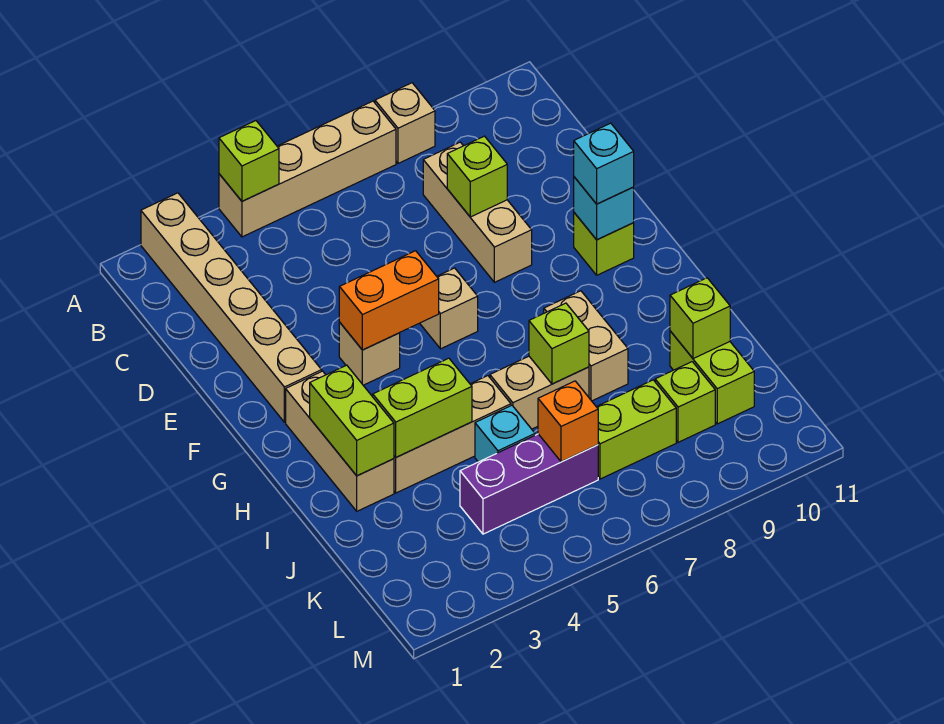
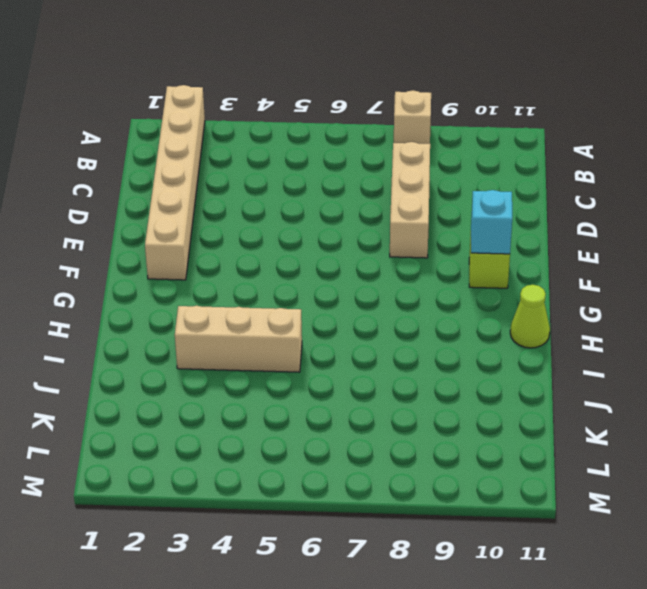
lime cone H11 level 1 -> none
none -> tan brick A4:A7 level 1
none -> tan brick F4 level 1
none -> tan brick F6 level 1

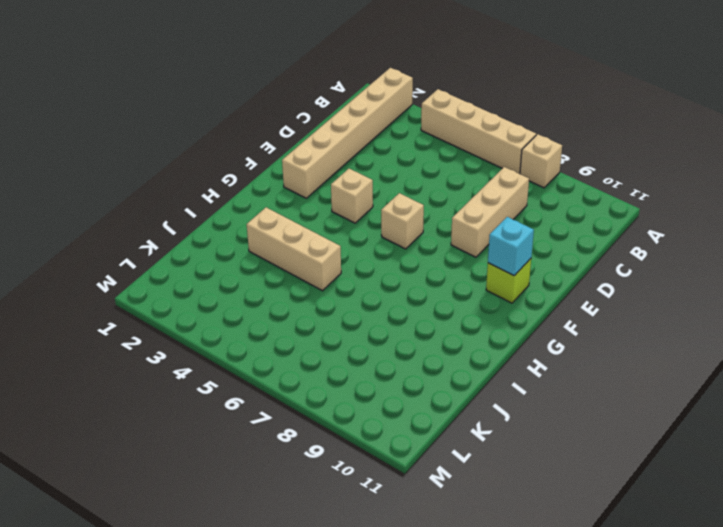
none -> tan brick G2:I2 level 1
none -> tan brick H8:I8 level 1
none -> tan brick I6:I7 level 1

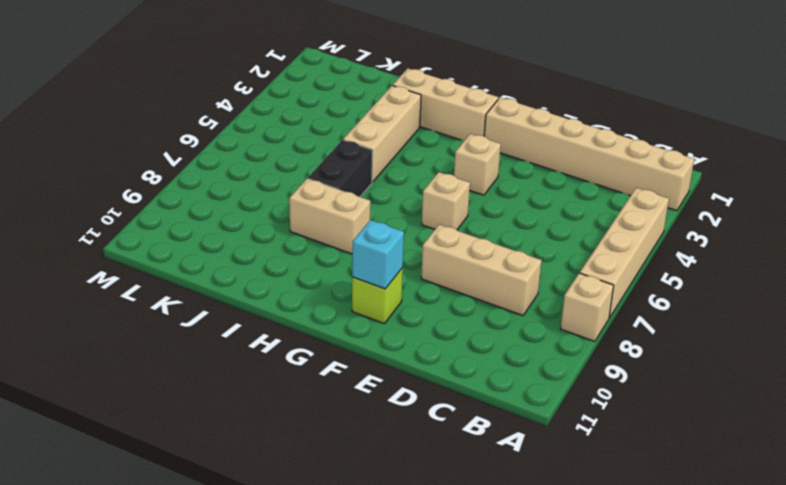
black brick I6:I7 level 1 -> tan brick I6:I7 level 1
none -> cyan brick J5 level 1
none -> lime brick J10:K10 level 1
none -> purple brick K4:K6 level 1

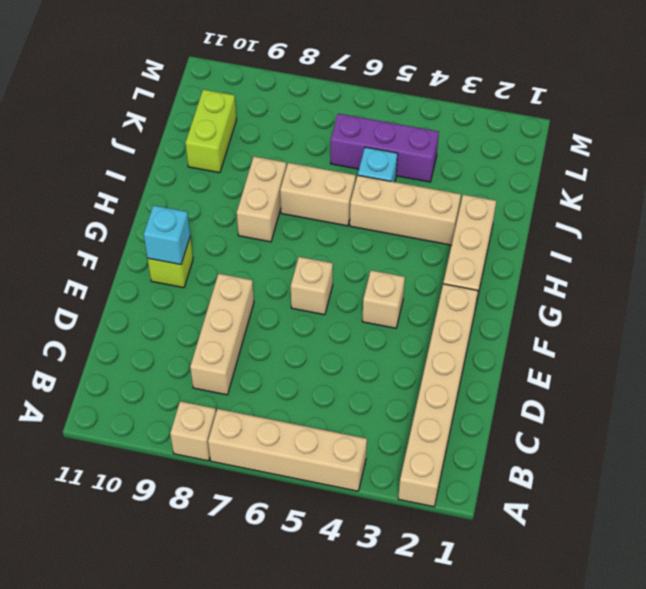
none -> lime brick K7:K8 level 1
none -> lime brick K9 level 1
none -> lime brick A4 level 2

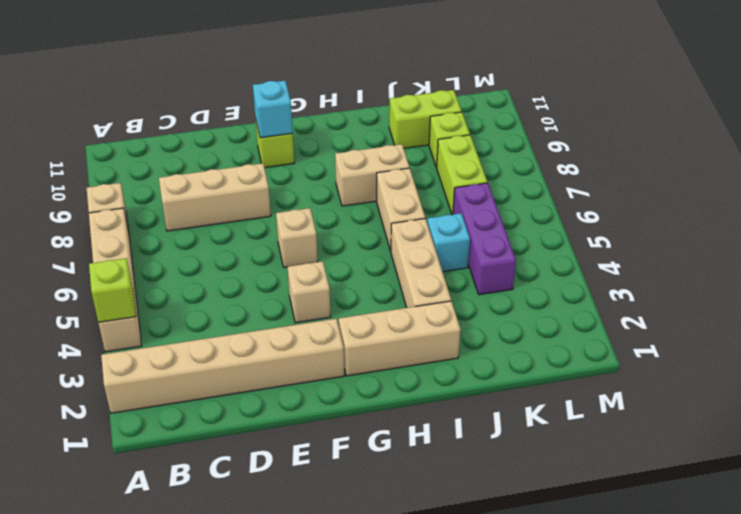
none -> lime brick D8 level 2
none -> orange brick F4:F5 level 2
none -> lime brick H2:I2 level 2

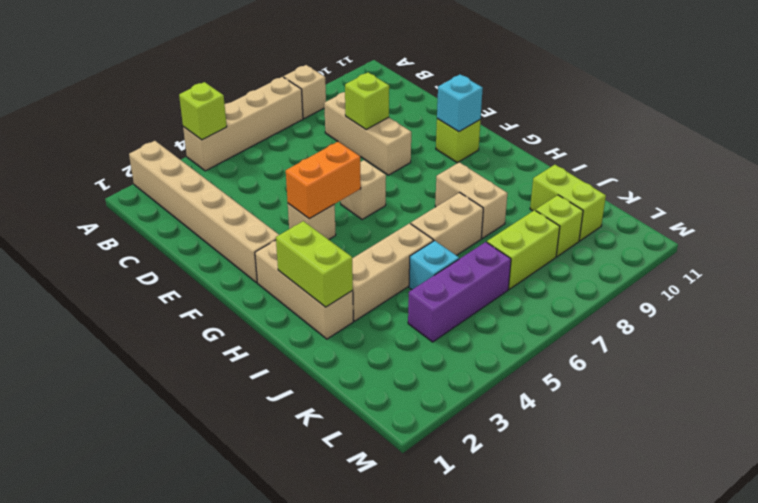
none -> lime brick I3:I4 level 2
none -> lime brick I7 level 2
none -> lime brick J10 level 2

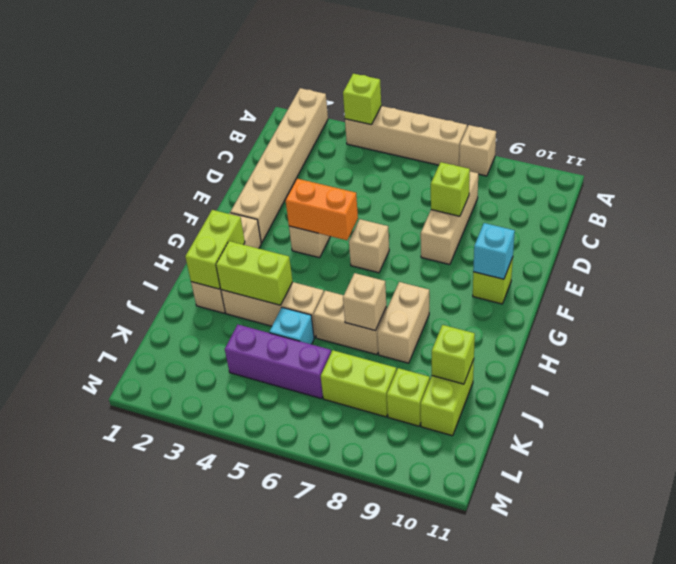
tan brick I7 level 2 -> lime brick I7 level 2
none -> orange brick K6 level 2
none -> cyan brick F10 level 3

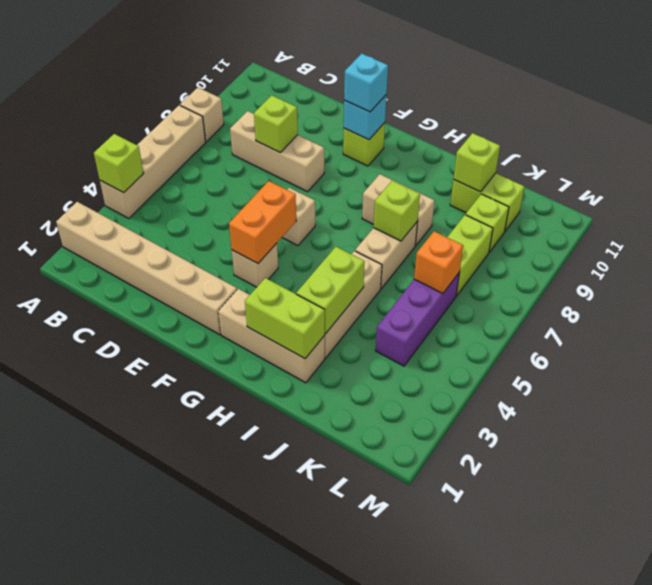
none -> cyan brick J5 level 1

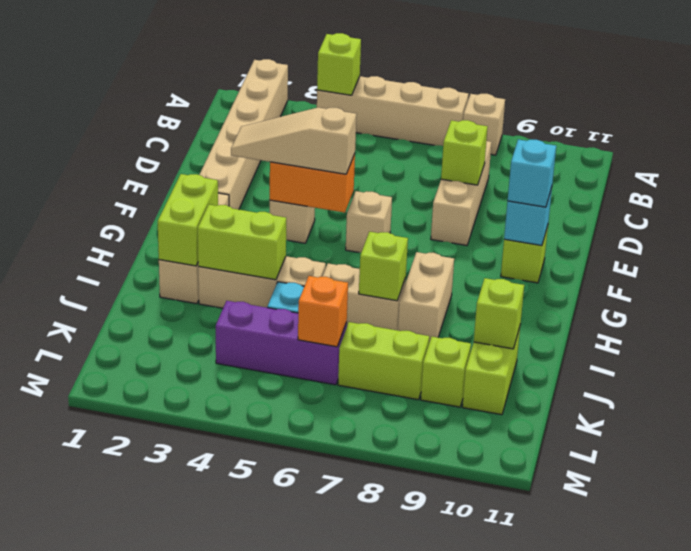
tan slope F3:F5 level 3 top 5 -> none

